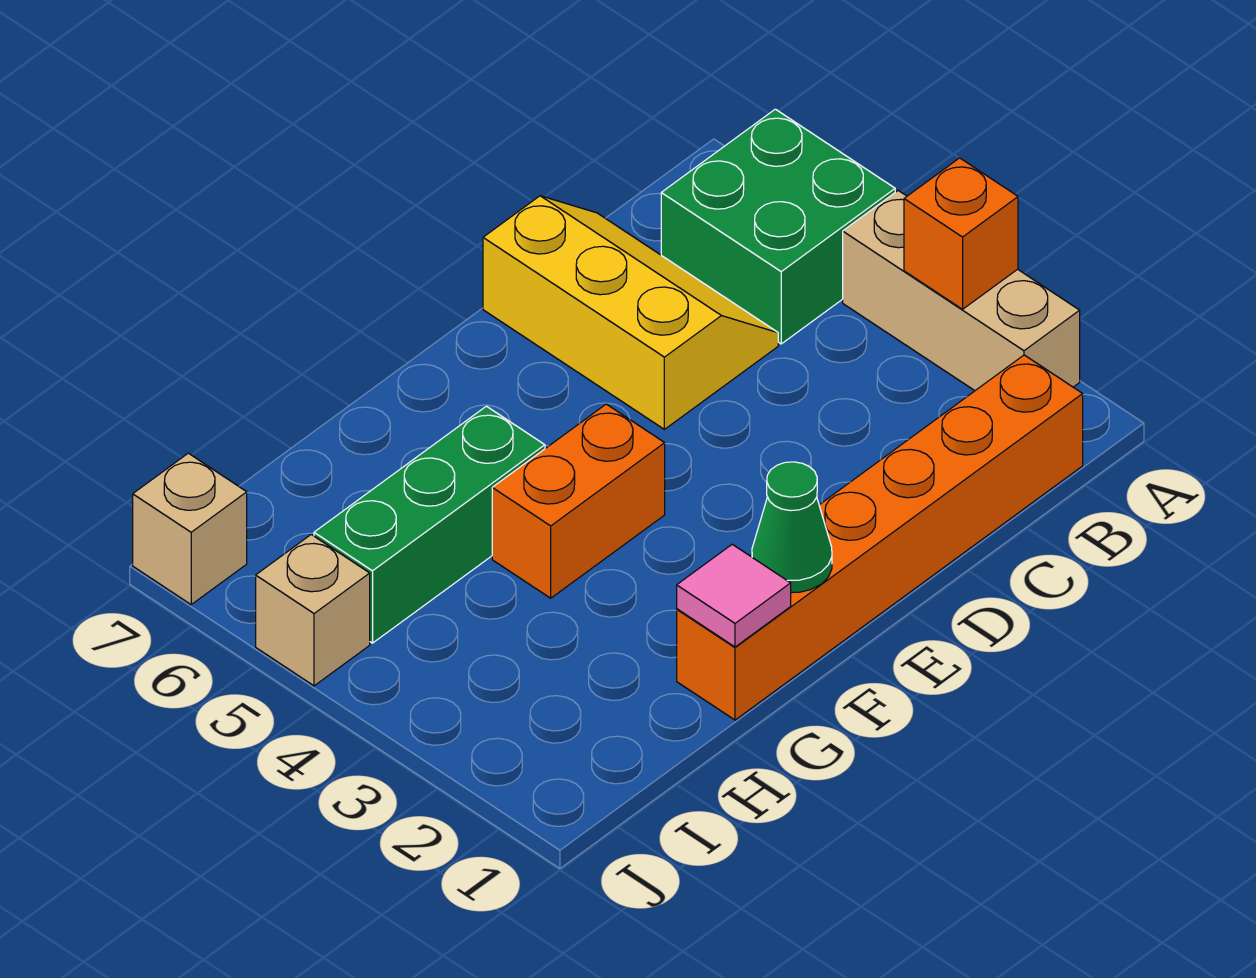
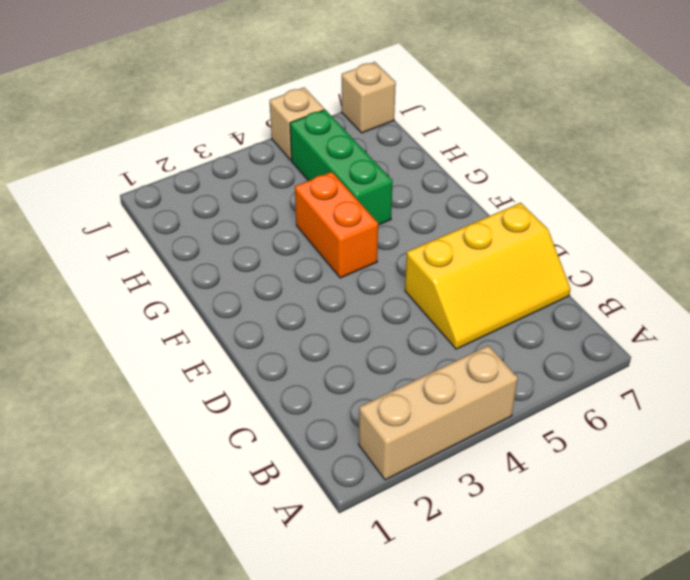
none -> green brick A5:B6 level 1
none -> orange brick B1:G1 level 1

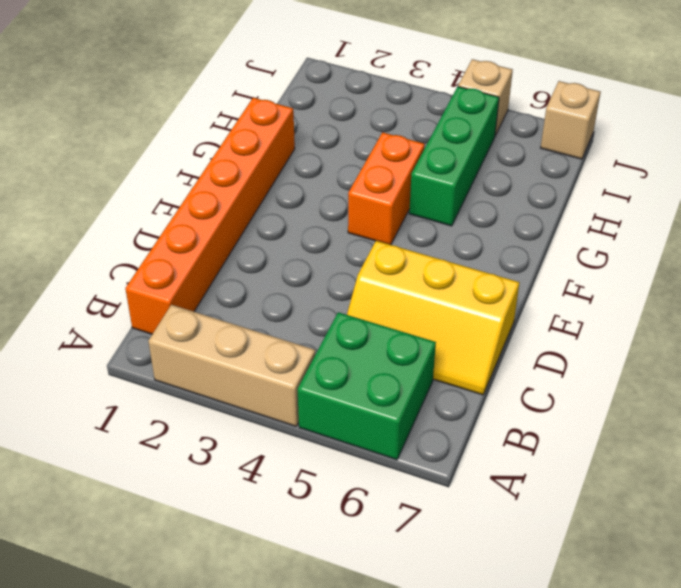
none -> orange brick A3 level 2
none -> green cone F1 level 2

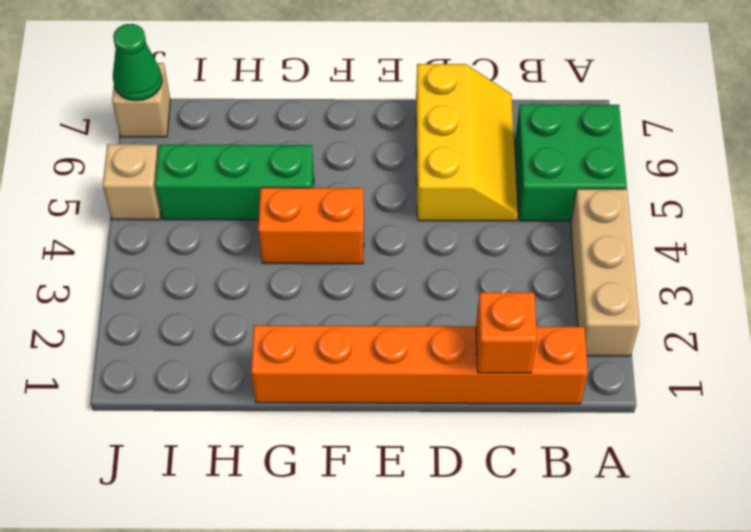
orange brick C1 level 2 -> orange brick A3 level 2
green cone J7 level 2 -> green cone F1 level 2
none -> pink tile G1 level 2

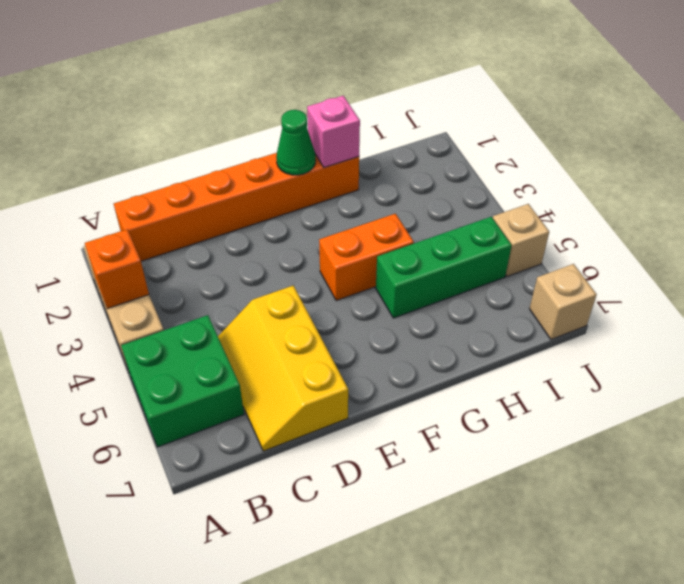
pink brick G1 level 2 -> pink tile G1 level 2

